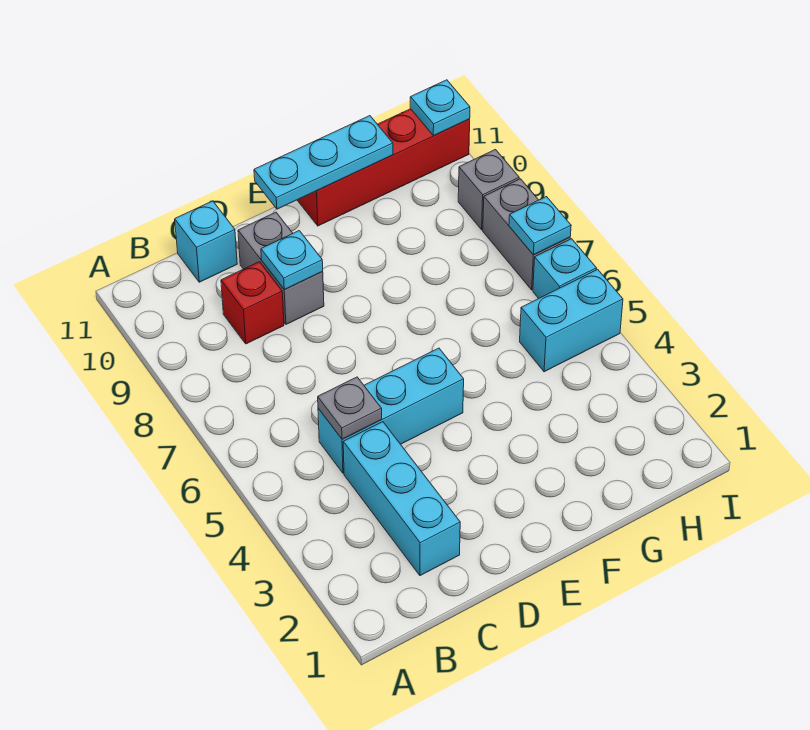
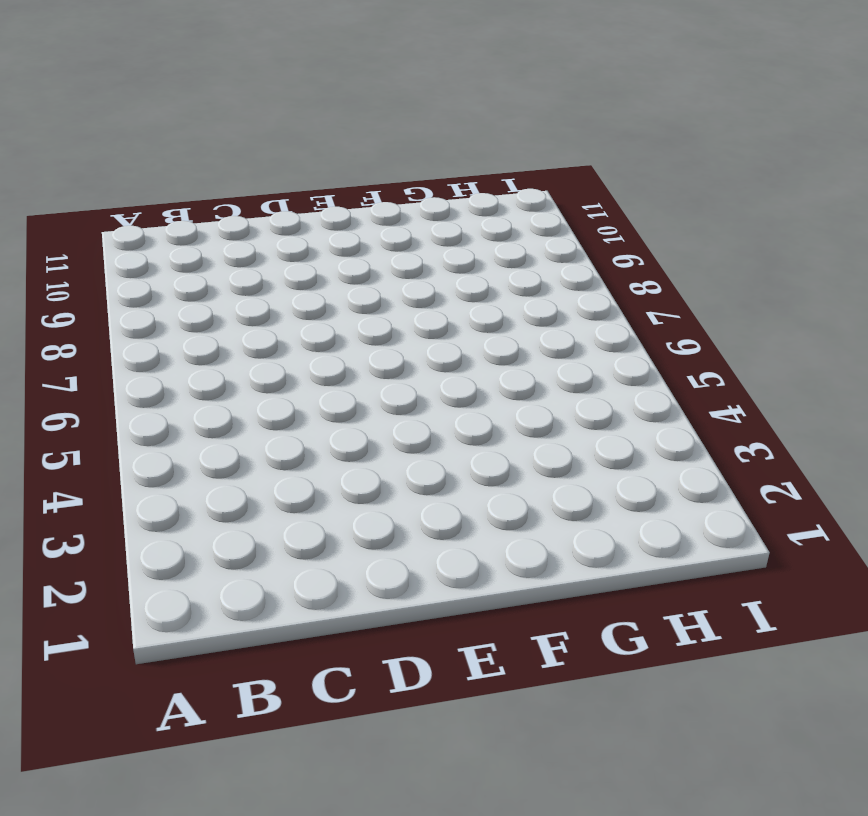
none -> cyan brick C2:C4 level 1
none -> cyan brick C5:E5 level 1
none -> red brick C9 level 1

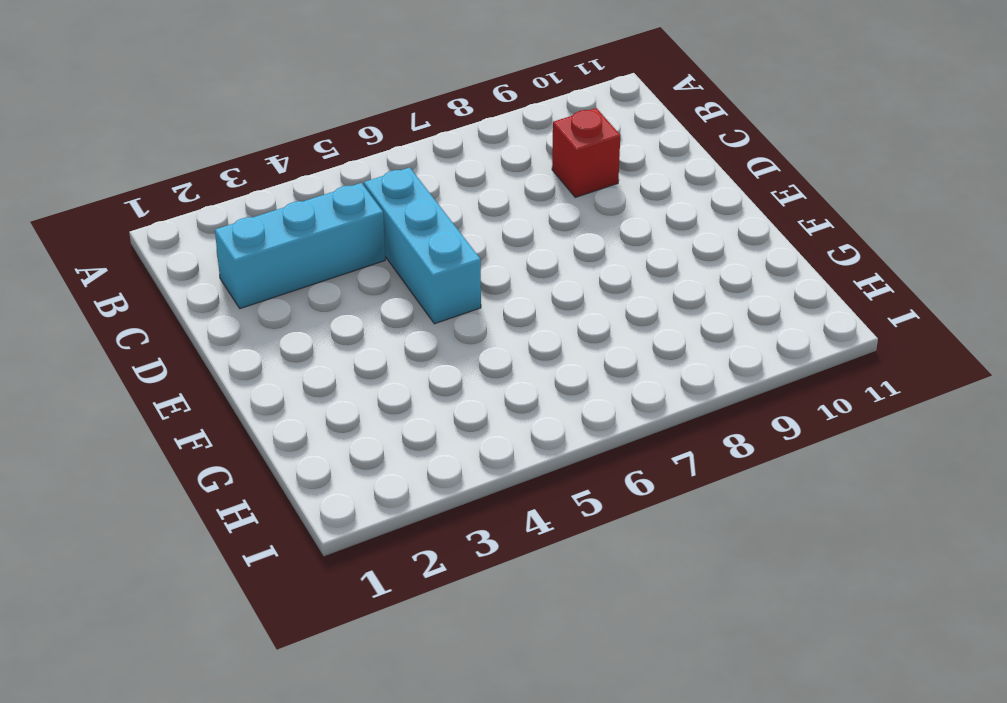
none -> cyan brick C11 level 1
none -> grey brick D9:D10 level 1
none -> red brick F11:I11 level 1

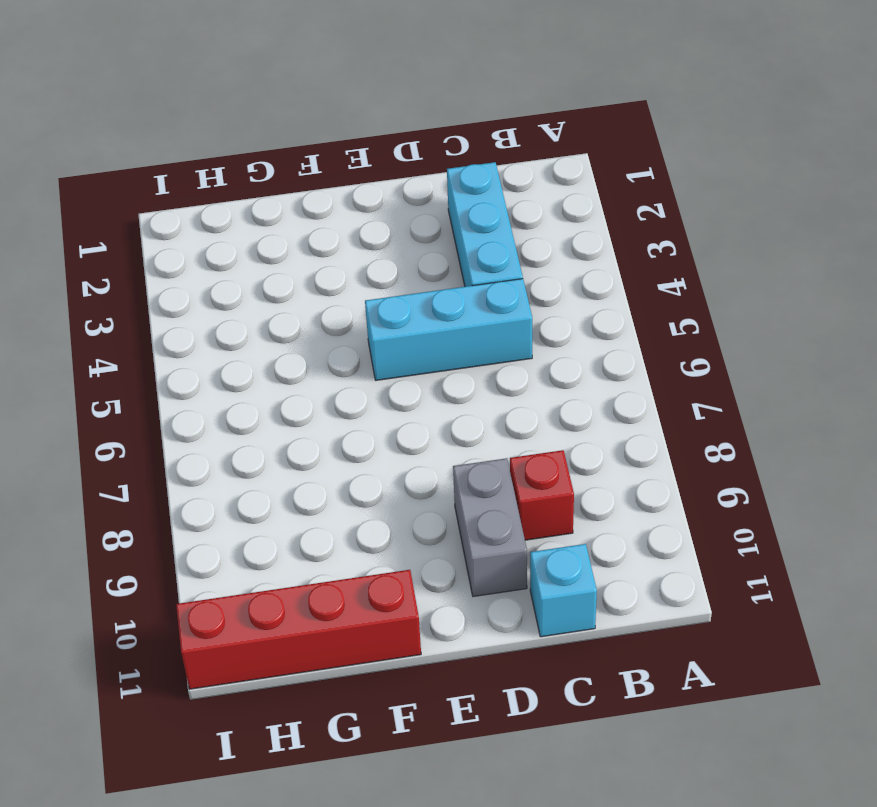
none -> cyan brick H5:I5 level 1
none -> cyan brick I6 level 1
none -> grey brick I7:I8 level 1

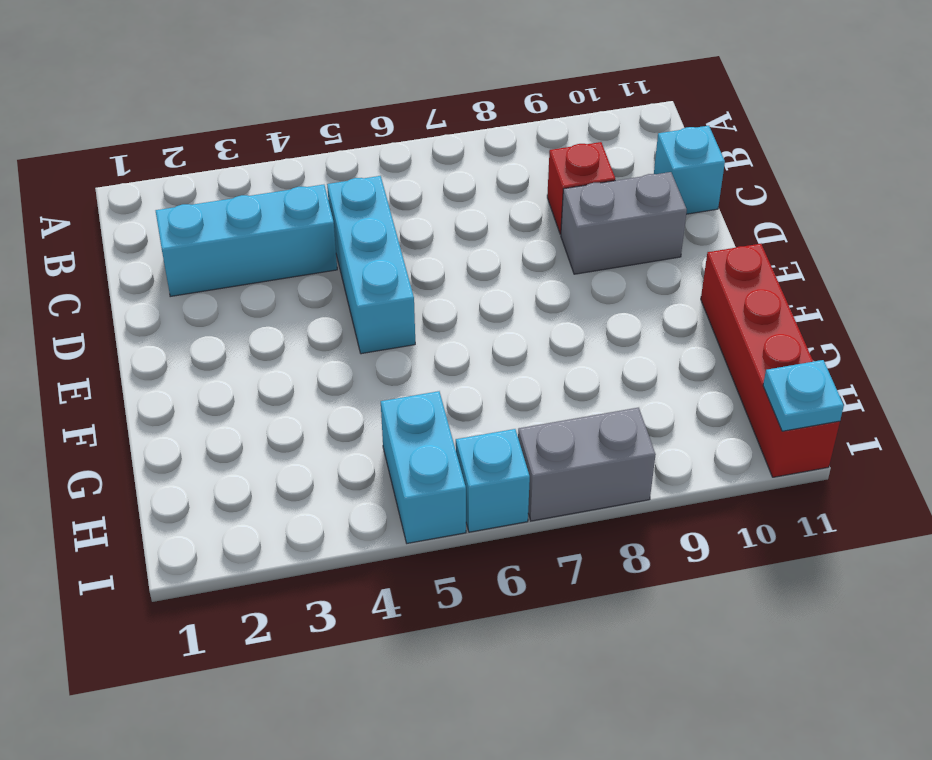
none -> grey brick I9 level 1
none -> grey plate C5 level 2
none -> cyan plate D9 level 2

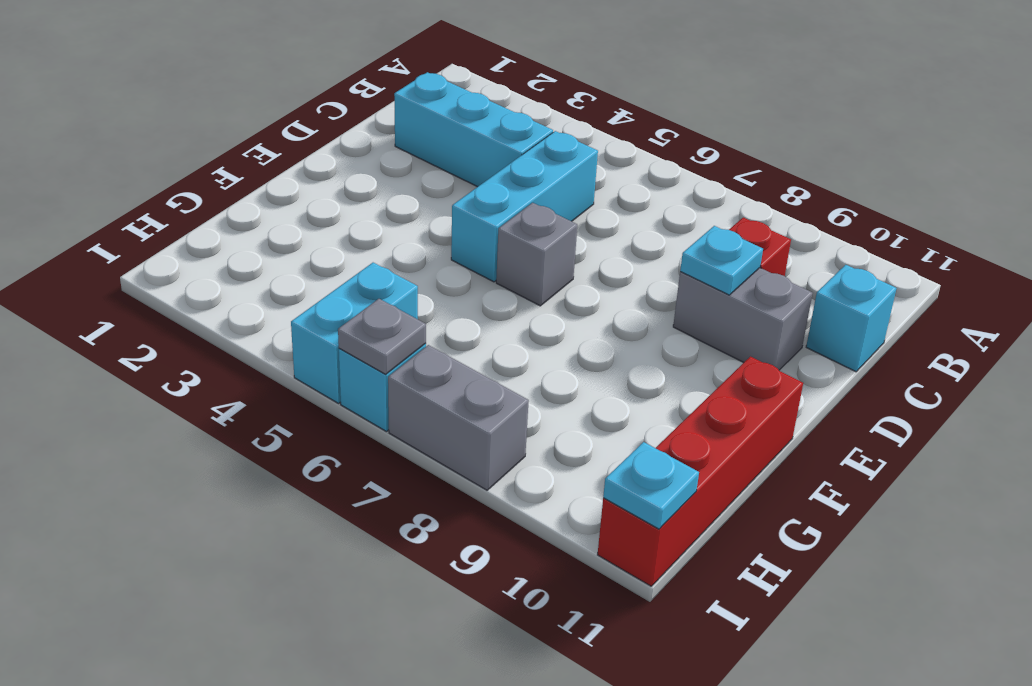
grey brick E6 level 1 -> grey brick I9 level 1
grey plate I6 level 2 -> grey plate C5 level 2
none -> cyan plate E11:G11 level 2
none -> cyan plate I7 level 2

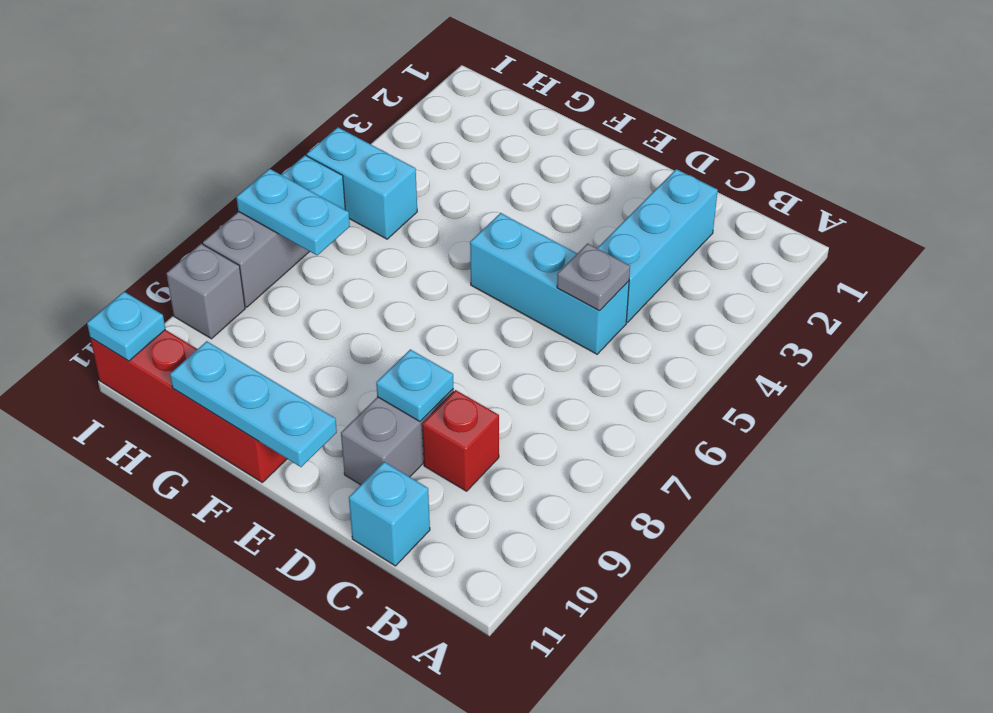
cyan plate H7:I7 level 2 -> cyan plate I7 level 2

